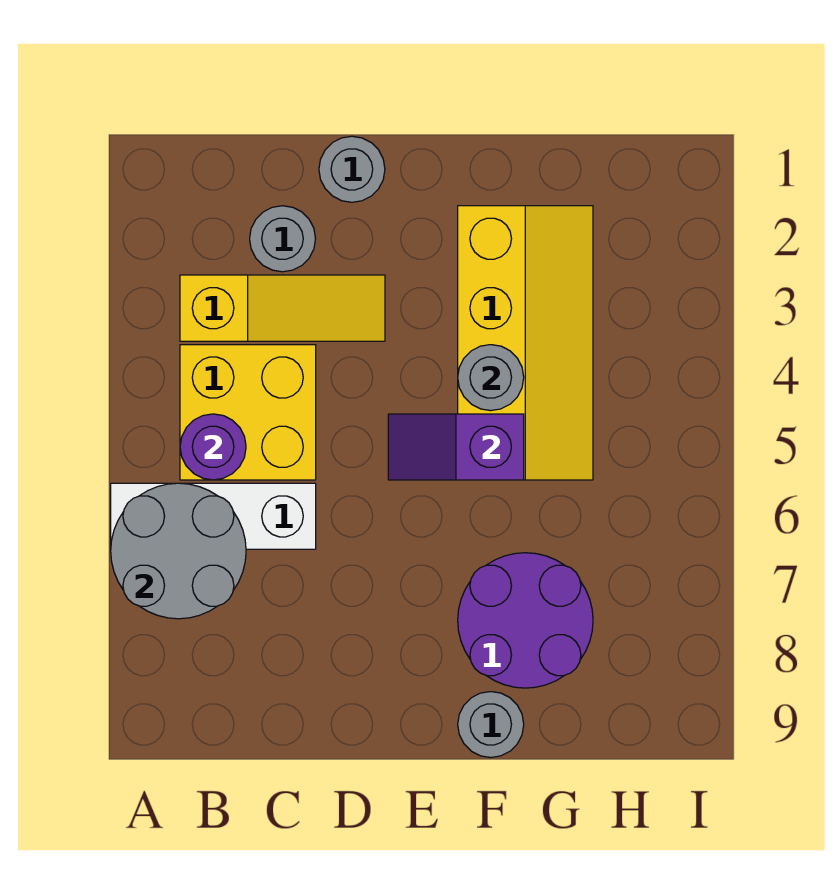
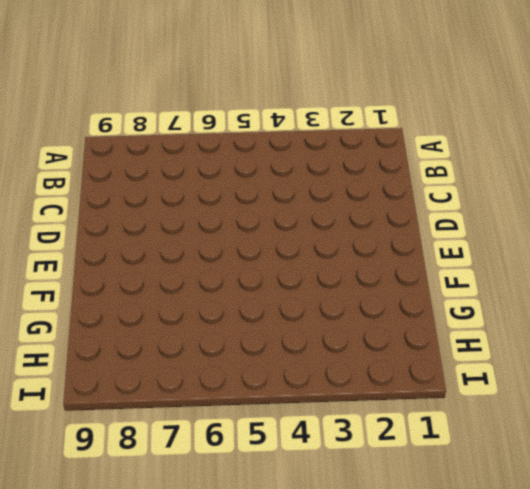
none -> white brick A6:C6 level 1
none -> yellow slope B3:D3 level 1 top B
none -> yellow brick B4:C5 level 1

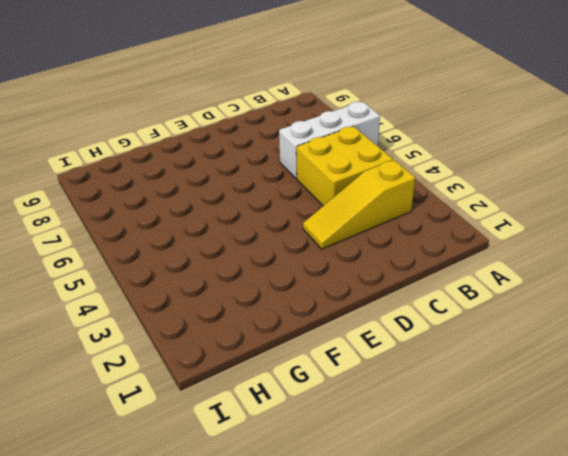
none -> grey round brick C2 level 1
none -> grey round brick D1 level 1
none -> yellow slope F2:G5 level 1 top F

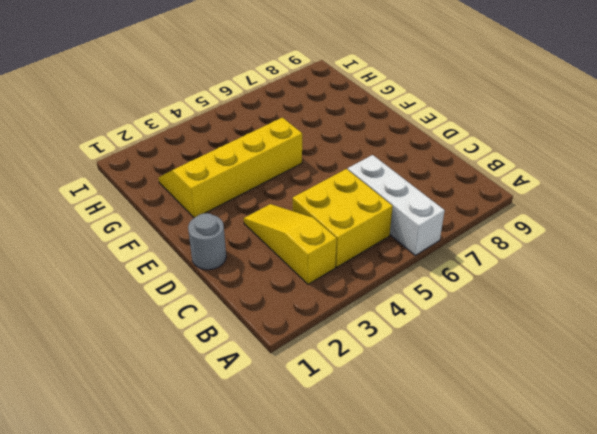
none -> grey round brick C2 level 1
none -> purple round brick F7:G8 level 1
none -> grey round brick F9 level 1

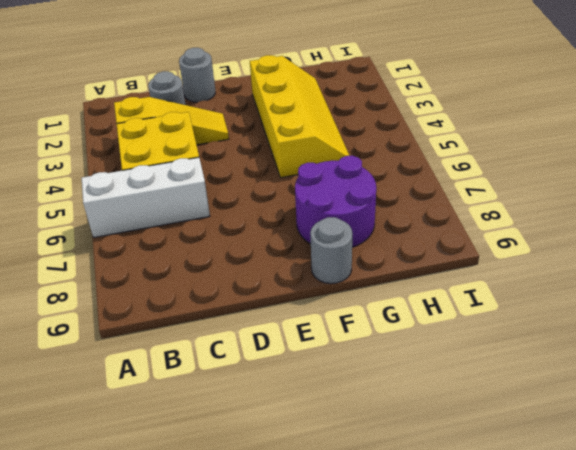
none -> grey round brick A6:B7 level 2
none -> purple round brick B5 level 2
none -> purple slope E5:F5 level 2 top F

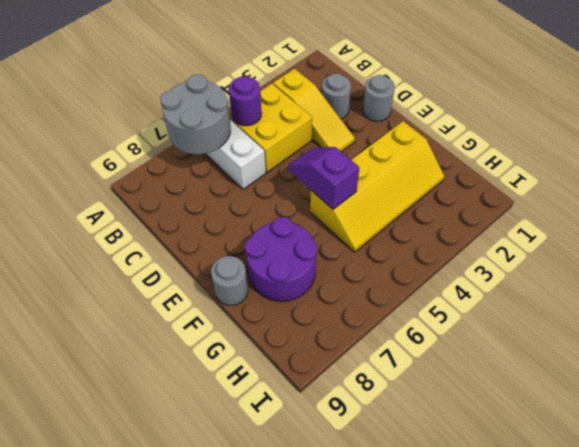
none -> grey round brick F4 level 2

